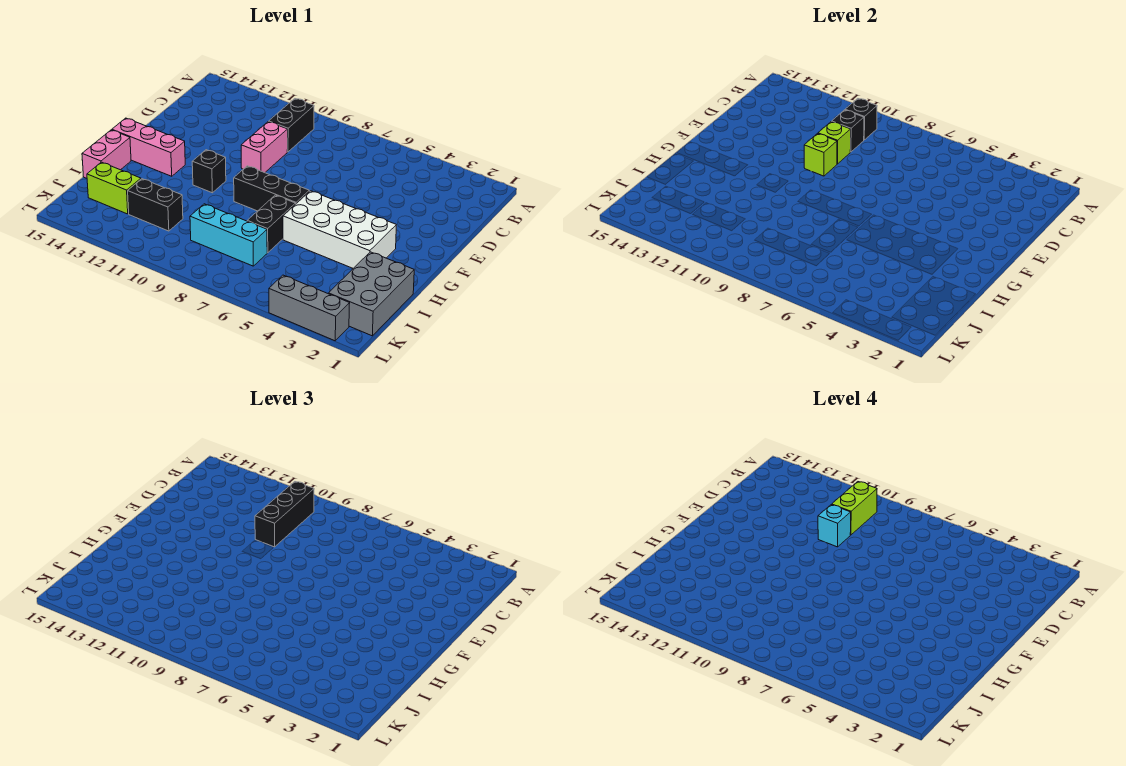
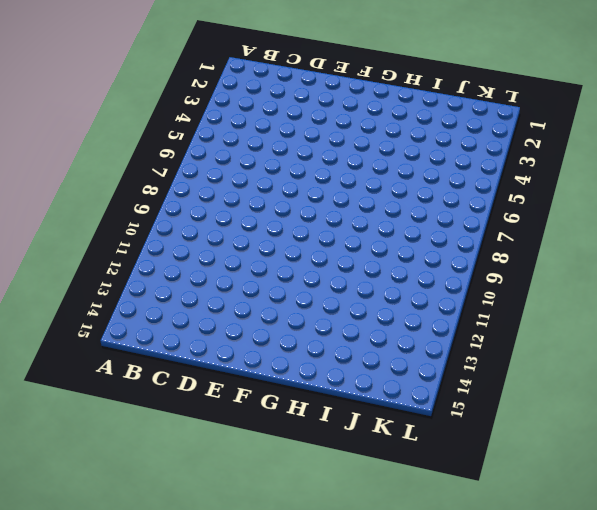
none -> black brick B10:C10 level 1
none -> pink brick D10:E10 level 1
none -> white brick G3:H6 level 1

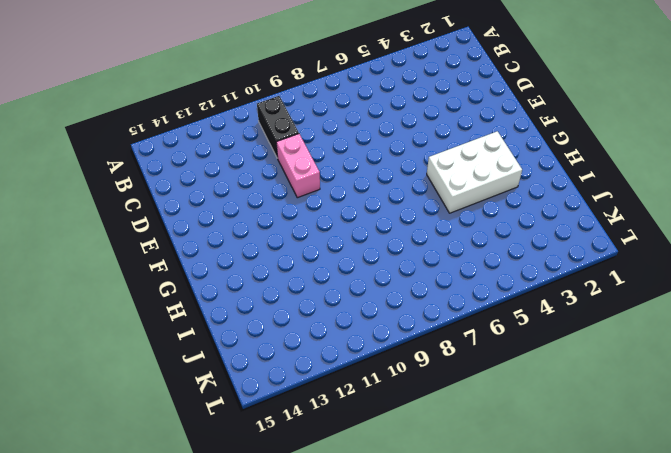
white brick G3:H5 level 1 -> white brick G3:H6 level 1
none -> black brick G7:G9 level 1
none -> black brick G11 level 1
none -> pink brick G13:G15 level 1

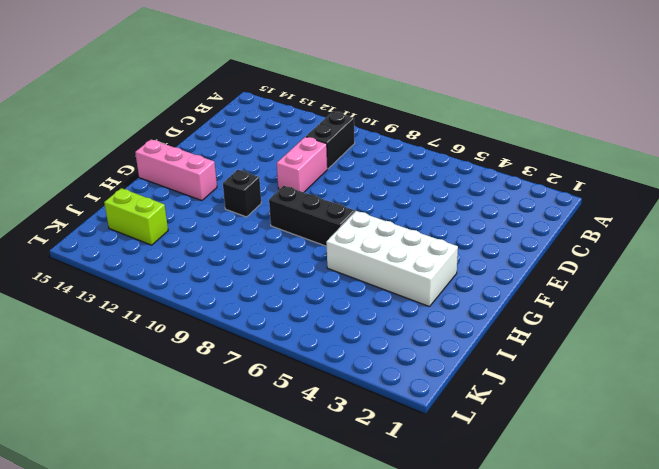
none -> black brick H7:I7 level 1
none -> pink brick H15:I15 level 1
none -> grey brick I1:K2 level 1

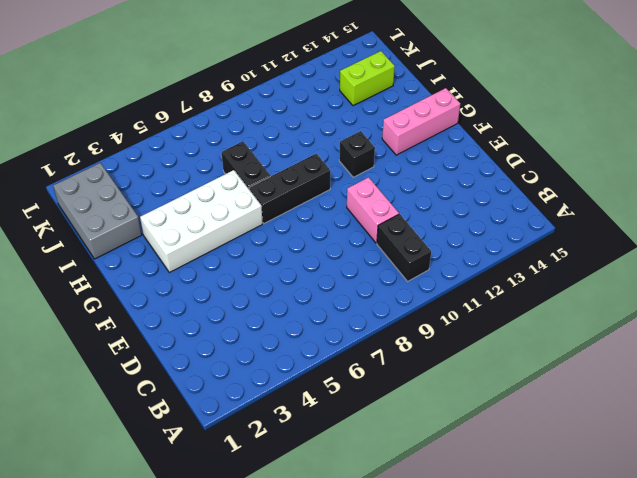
none -> pink brick H15:I15 level 1
none -> cyan brick J7:J9 level 1
none -> black brick J11:J12 level 1

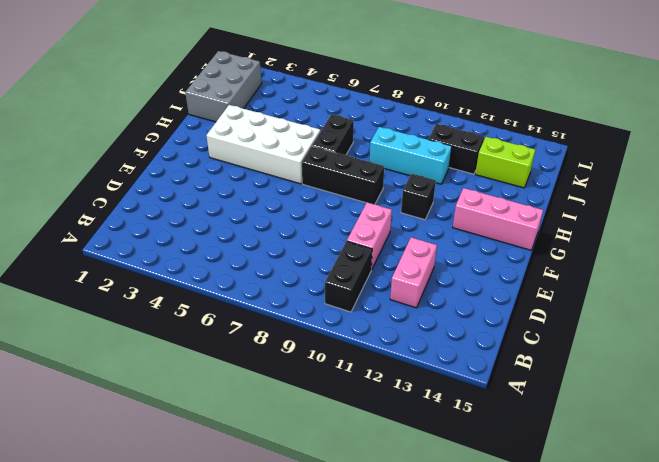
pink brick C12:D12 level 1 -> pink brick H15:I15 level 1
cyan brick I9:I11 level 1 -> cyan brick J7:J9 level 1
none -> grey brick L2:L4 level 1
none -> black brick B10 level 2
none -> black brick C10 level 2

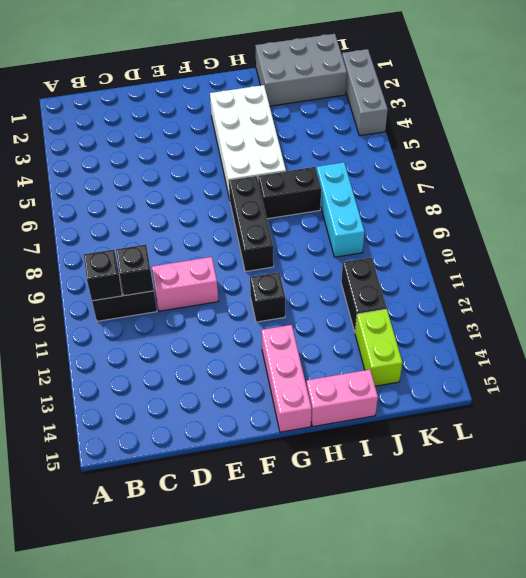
none -> lime brick D10 level 2
none -> lime brick E10 level 2
none -> black brick B10:D10 level 3

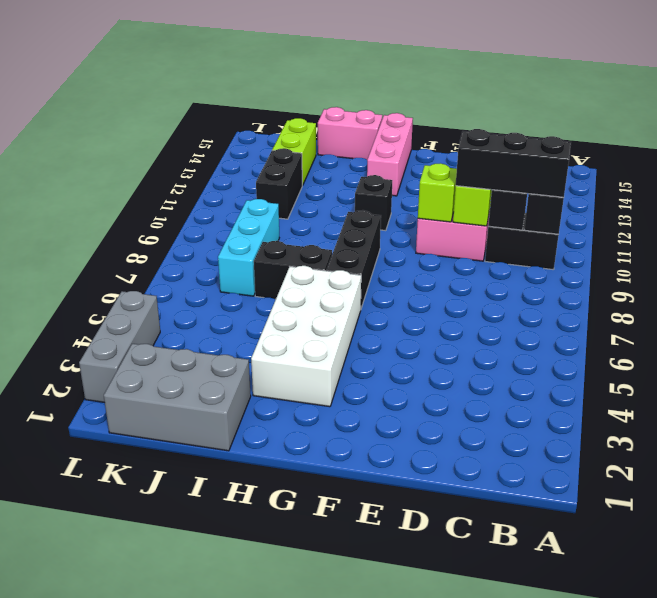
none -> lime brick B10:C10 level 4
none -> cyan brick D10 level 4

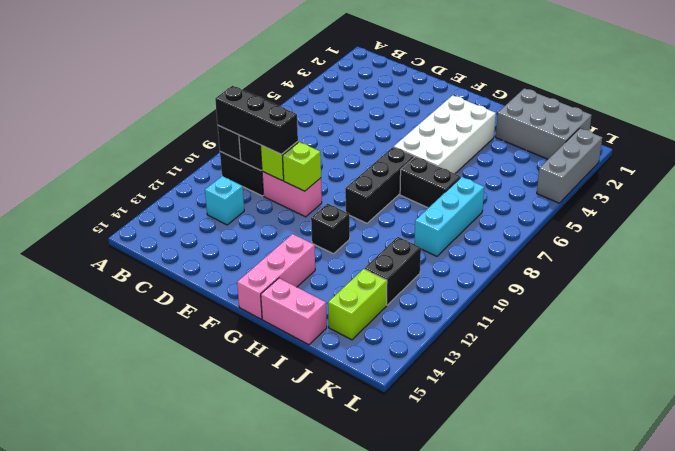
cyan brick C12 level 1 -> cyan brick D10 level 4
none -> lime brick B10:C10 level 4

